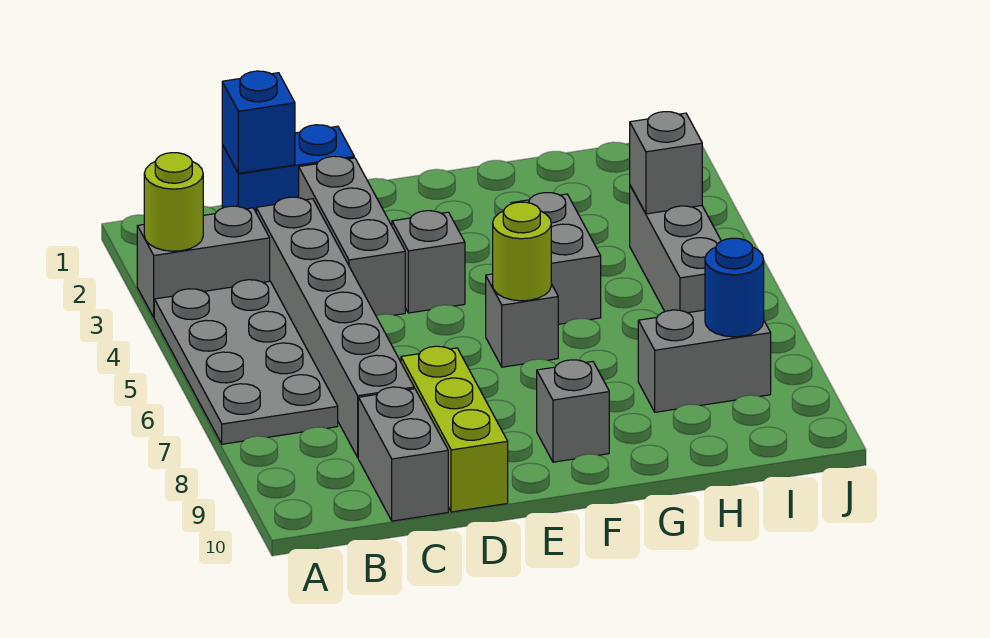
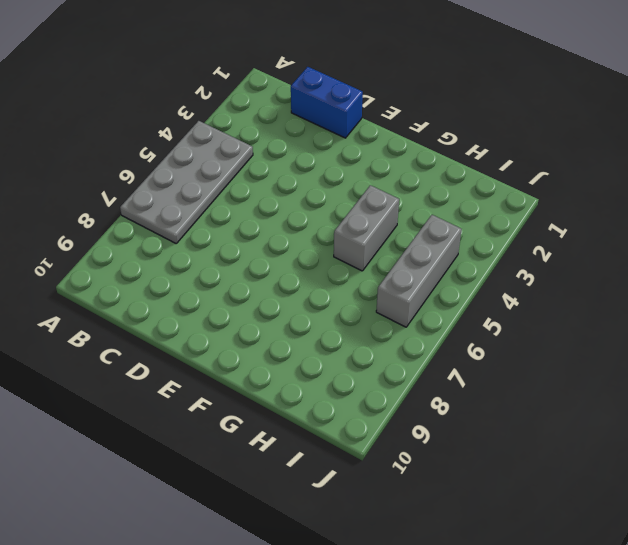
none -> grey brick A3:B3 level 1
none -> grey brick C3:C8 level 1
none -> grey brick C9:C10 level 1

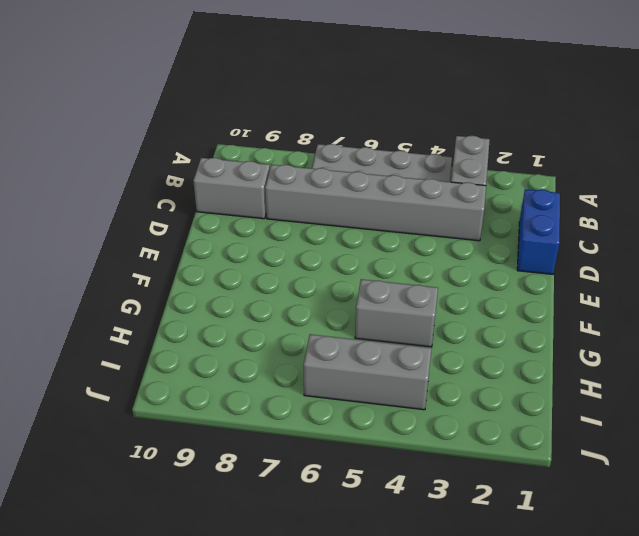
none -> grey brick D2:D4 level 1
none -> lime brick D8:D10 level 1
none -> grey brick E4 level 1

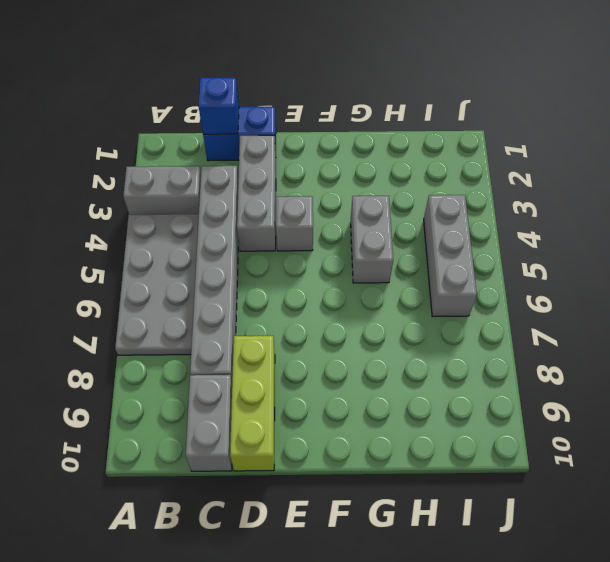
none -> grey brick F6 level 1
none -> grey brick F9 level 1
none -> grey brick H8:I8 level 1

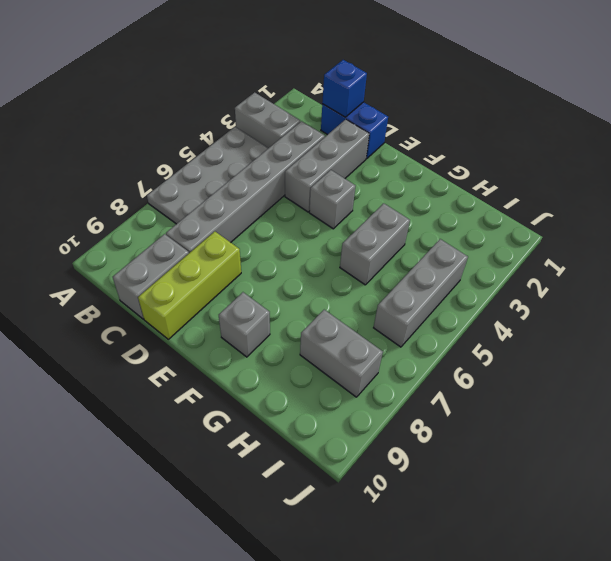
none -> grey brick F6 level 1
none -> lime round brick A3 level 2
none -> lime round brick F6 level 2

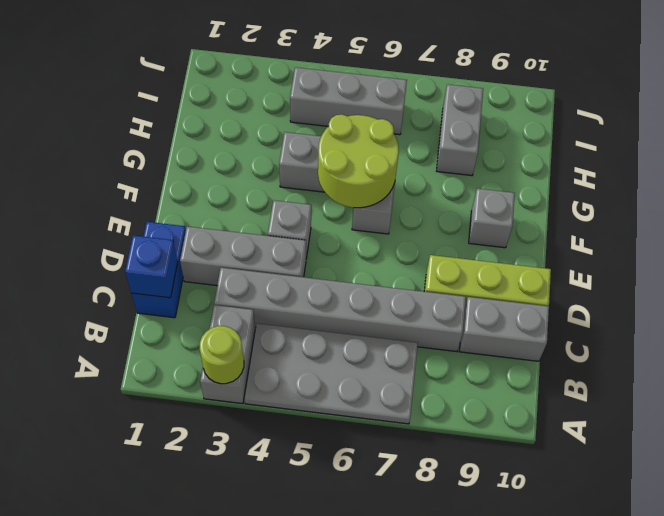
lime round brick F5:G6 level 2 -> lime round brick F6 level 2
none -> grey brick I4 level 2
none -> blue round brick I8 level 2

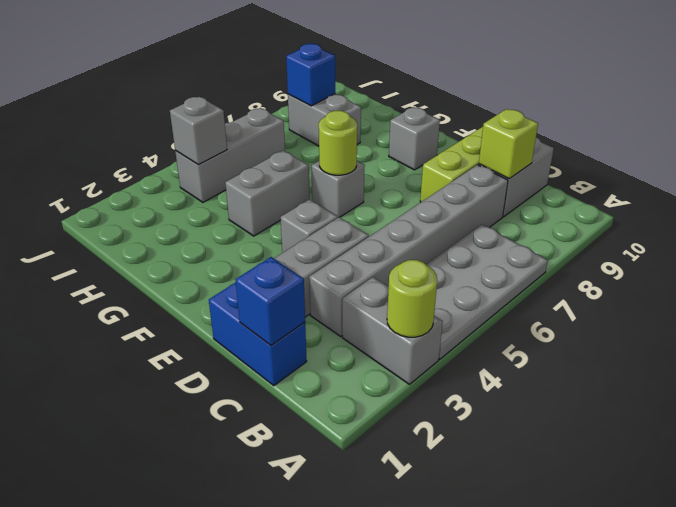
lime brick C9 level 2 -> none
blue brick I8 level 2 -> blue round brick I8 level 2

